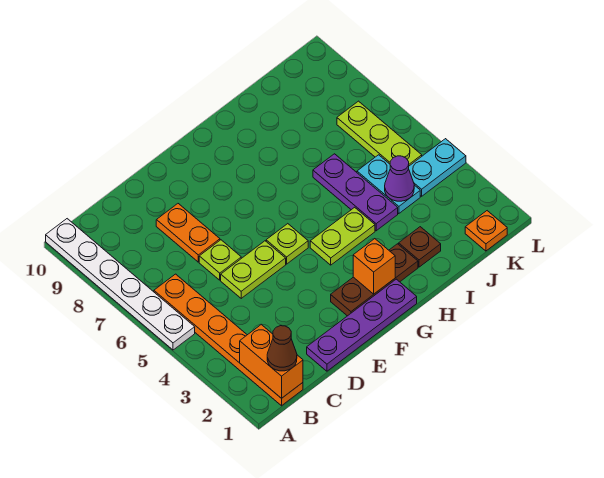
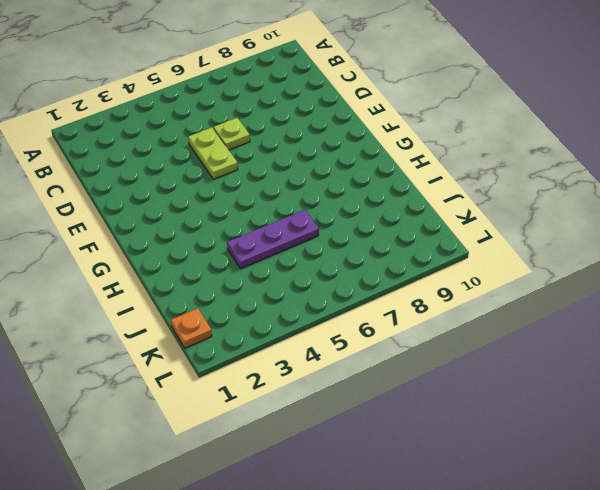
none -> white plate A5:A10 level 1
none -> orange plate B1:B6 level 1
none -> purple plate D1:G1 level 1

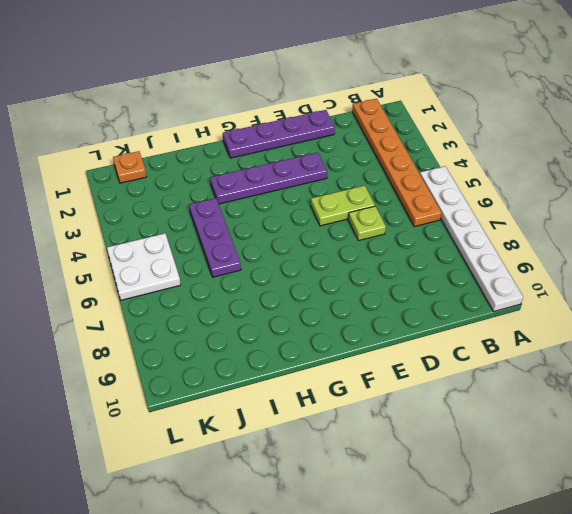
purple plate E3:H3 level 1 -> none
white plate K5:L6 level 1 -> lime plate K5:K7 level 1
none -> orange plate D7:D8 level 1
none -> brown plate F2:H2 level 1
none -> lime plate F5 level 1

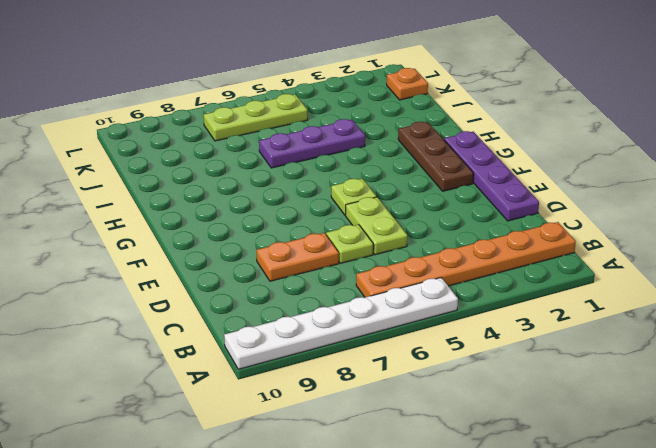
none -> lime plate G4:H4 level 1
none -> brown plate I2 level 1
none -> cyan plate J4:J5 level 1

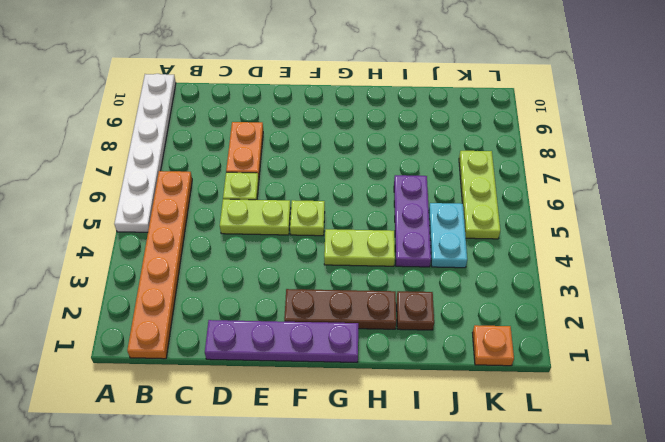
none -> cyan plate K4:L4 level 1
none -> orange brick B1:B2 level 2
none -> orange brick G2 level 2

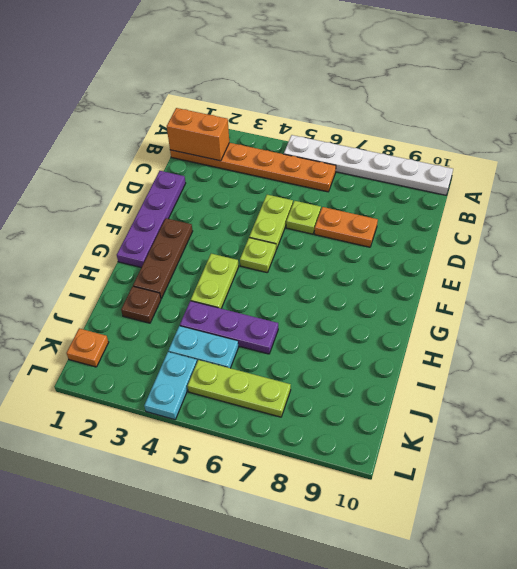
none -> orange brick G2 level 2
none -> purple cone J4 level 2
none -> brown cone B1 level 3

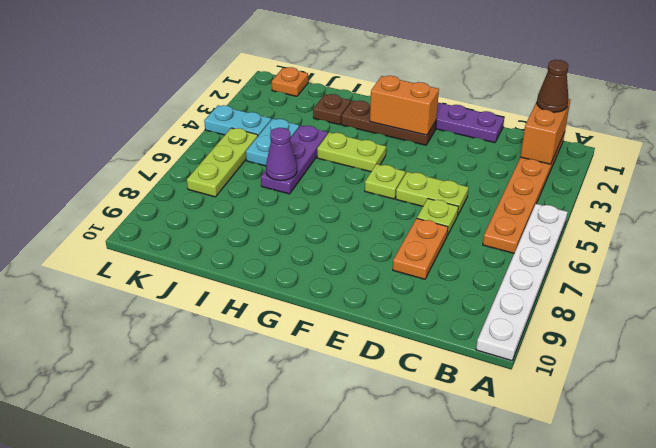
orange brick F2:G2 level 2 -> orange brick G2 level 2
purple cone I6 level 2 -> purple cone J4 level 2

